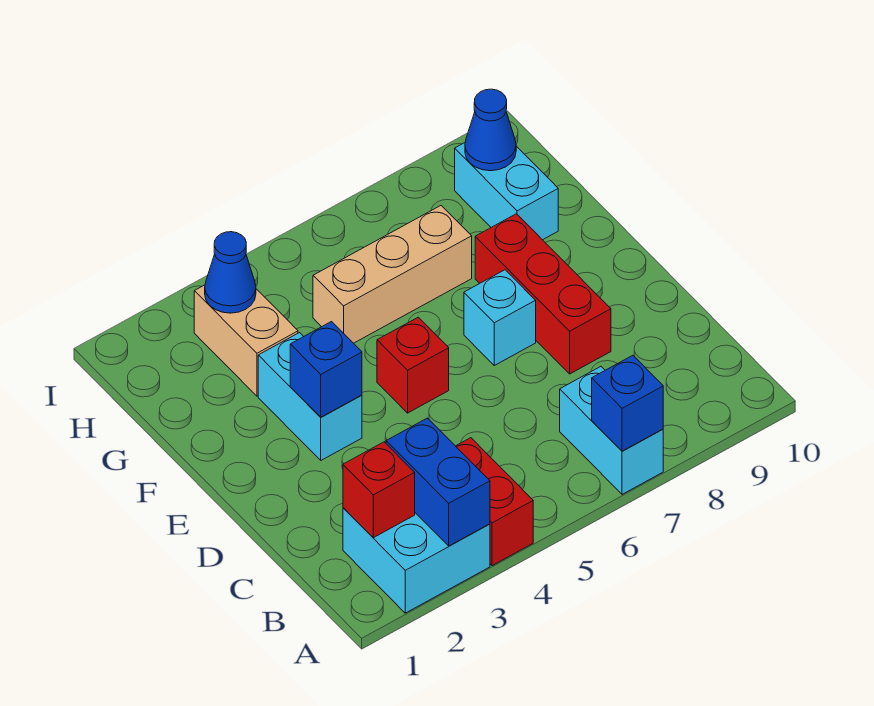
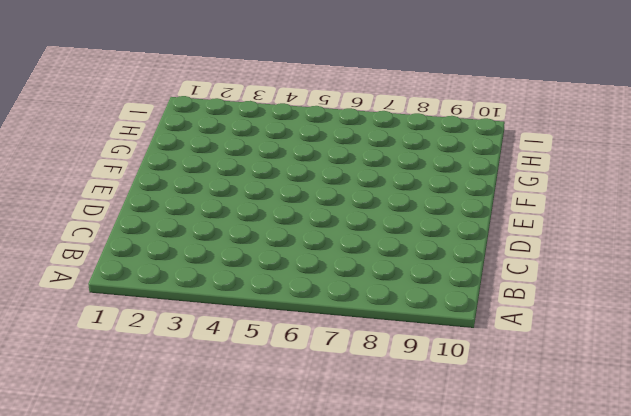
none -> cyan brick A2:B3 level 1
none -> red brick A4:B4 level 1
none -> cyan brick A7:B7 level 1

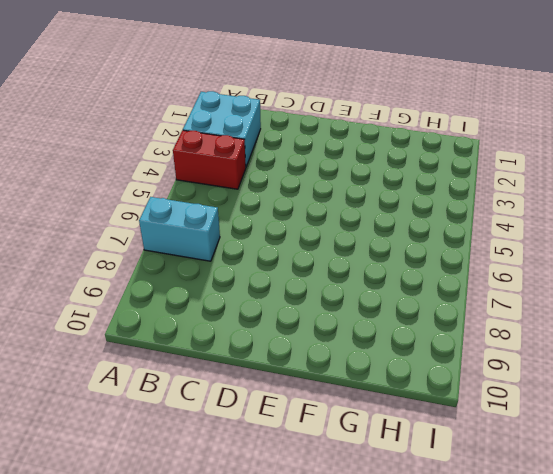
none -> red brick D8:F8 level 1
none -> cyan brick E3:F3 level 1
none -> red brick E5 level 1

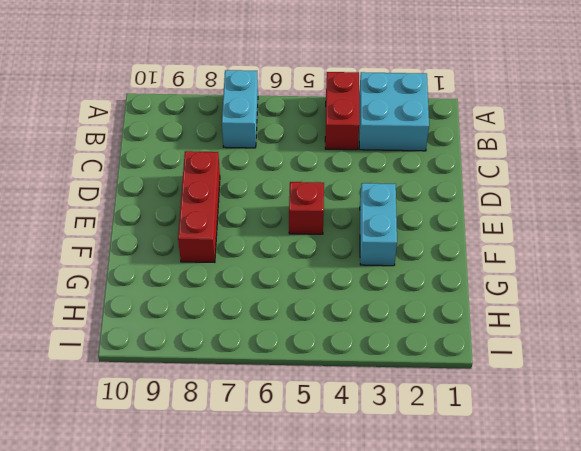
none -> cyan brick E7 level 1
none -> tan brick G3:H3 level 1
none -> tan brick G5:G7 level 1

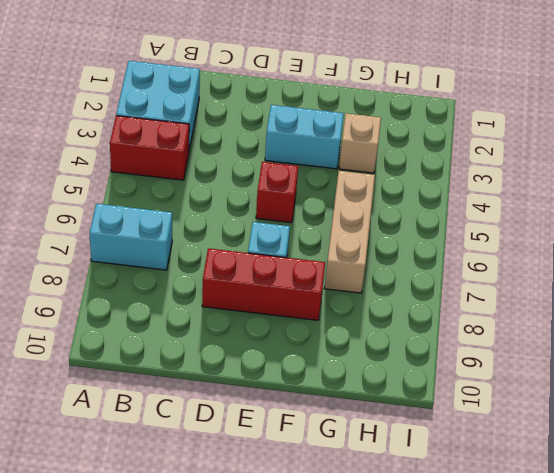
tan brick G3 level 1 -> tan brick G3:H3 level 1
none -> cyan brick G9:H9 level 1
none -> blue brick A3:B3 level 2
none -> blue brick A7 level 2

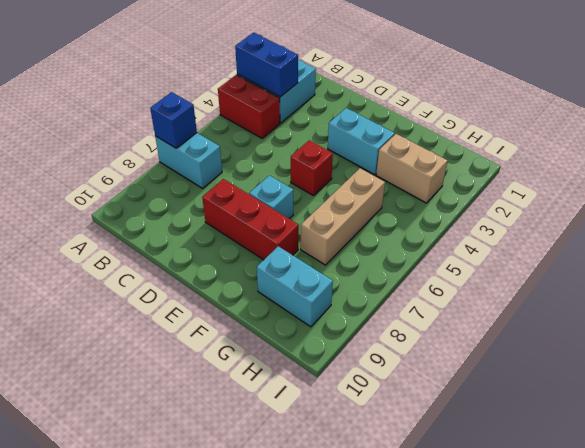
none -> red brick B2 level 2
none -> blue brick E3 level 2
none -> blue cone H3 level 2

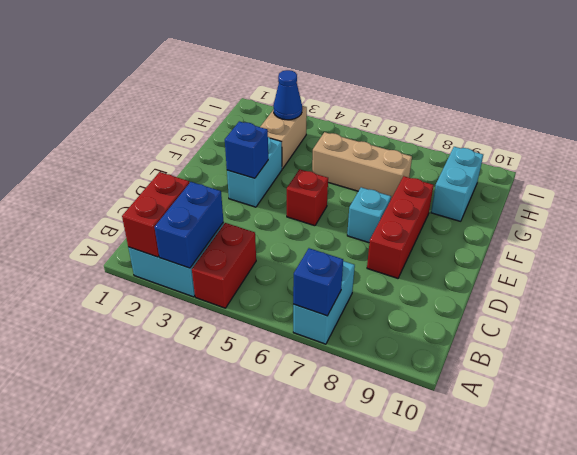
red brick A2:B2 level 2 -> red brick B2 level 2
none -> blue cone H9 level 2

